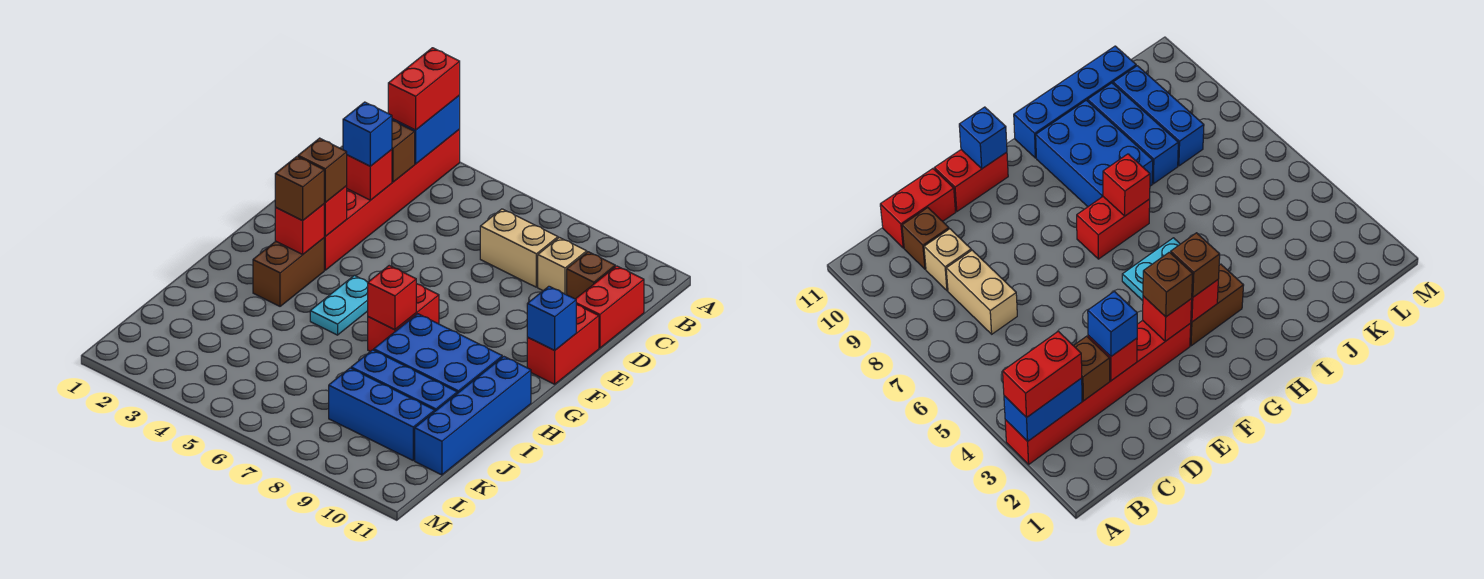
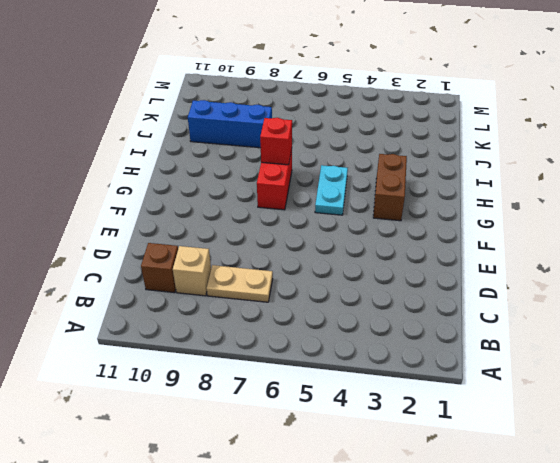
tan plate C7:C8 level 1 -> tan brick C7:C8 level 1
none -> red brick A3:F3 level 1
none -> red brick C11:D11 level 1
none -> red brick E11:F11 level 1

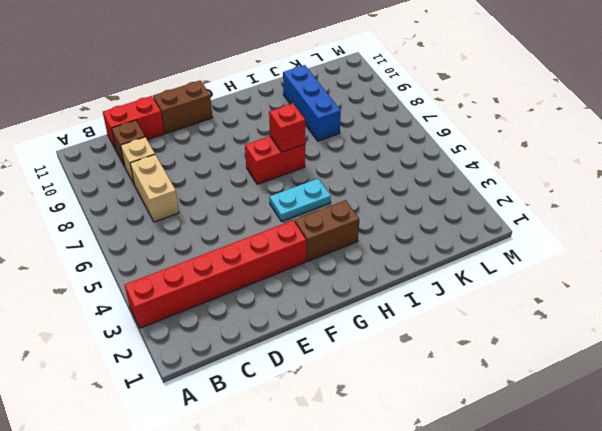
brown brick E11:F11 level 1 -> red brick E11:F11 level 1
none -> blue brick H8:I10 level 1
none -> blue brick H11:K11 level 1
none -> blue brick K8:K10 level 1

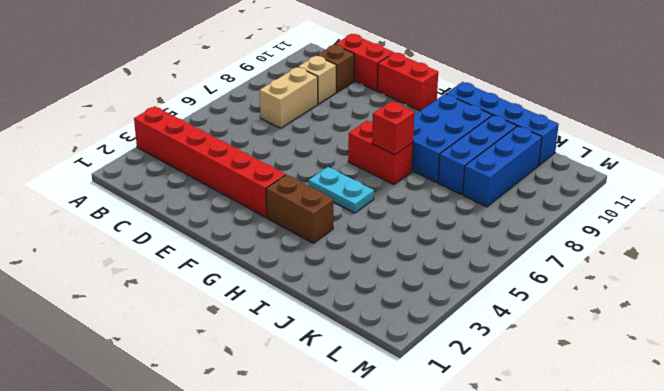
none -> blue brick A3:B3 level 2
none -> brown brick C3 level 2
none -> red brick D3 level 2

